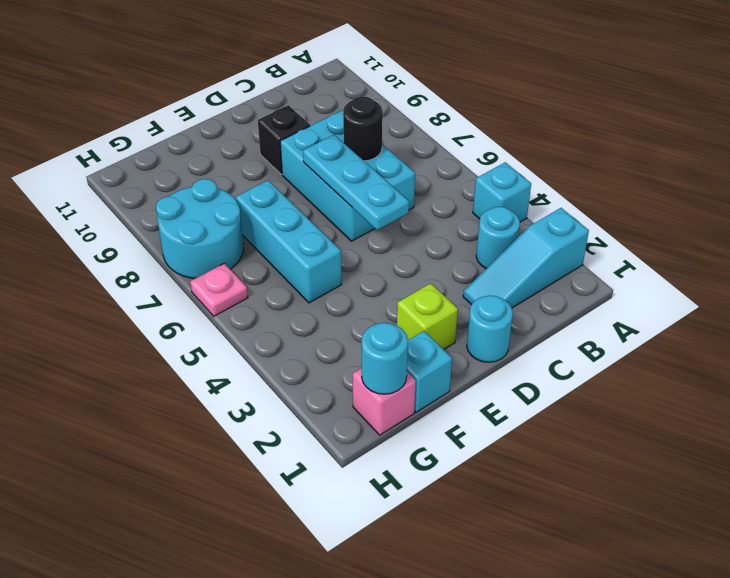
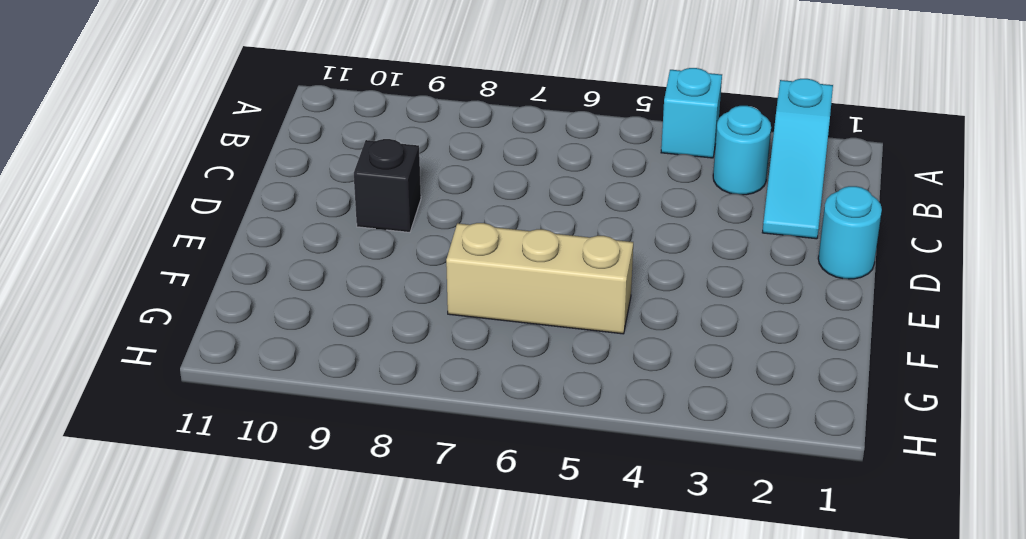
tan brick F5:F7 level 1 -> cyan brick F5:F7 level 1
none -> cyan brick C6:D8 level 1
none -> lime brick E2 level 1
none -> cyan brick F1 level 1

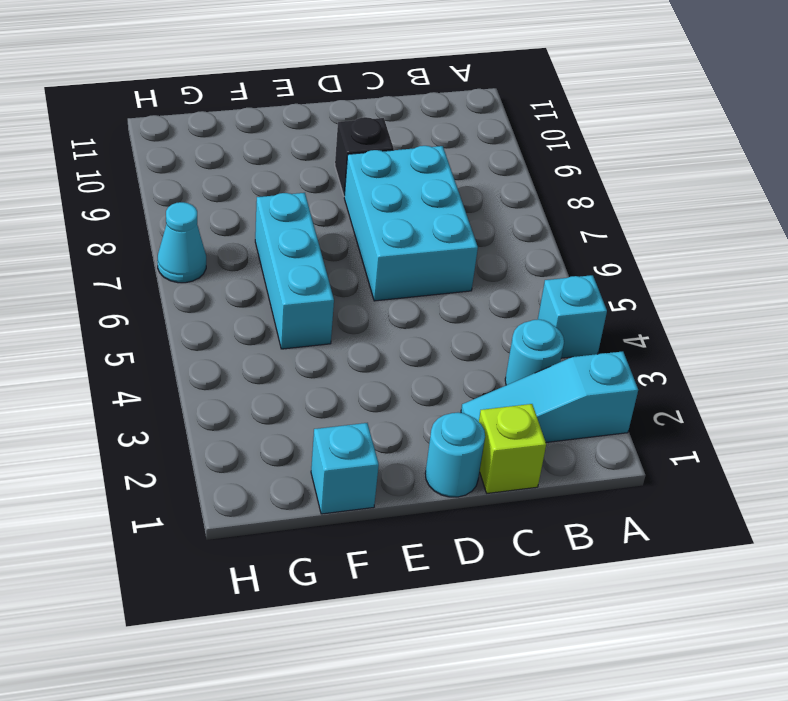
lime brick C1 level 1 -> lime brick E2 level 1
cyan cone H7 level 1 -> cyan round brick G7:H8 level 1
none -> pink brick G1 level 1
none -> pink plate H6 level 1
none -> black round brick C7 level 2

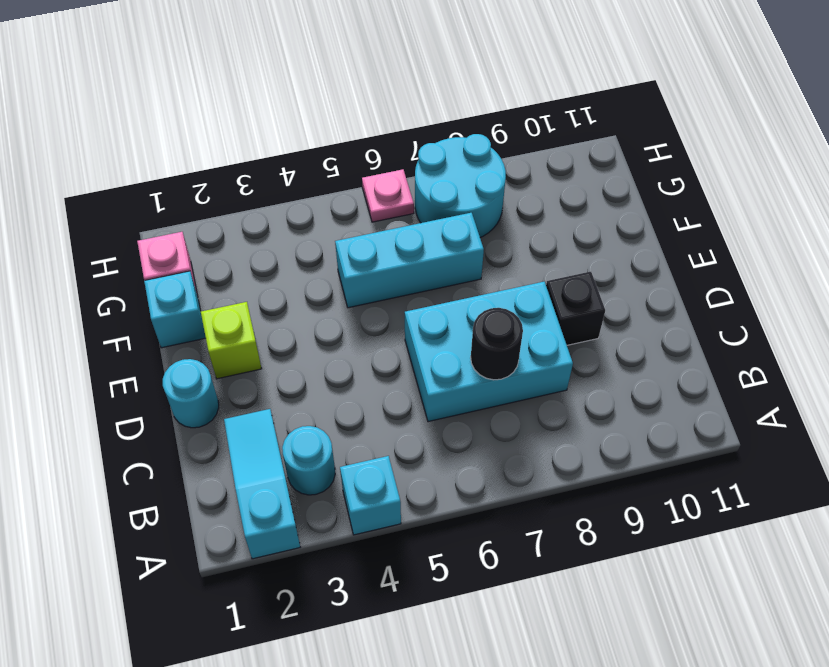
none -> cyan plate D5:D7 level 2
none -> cyan round brick G1 level 2

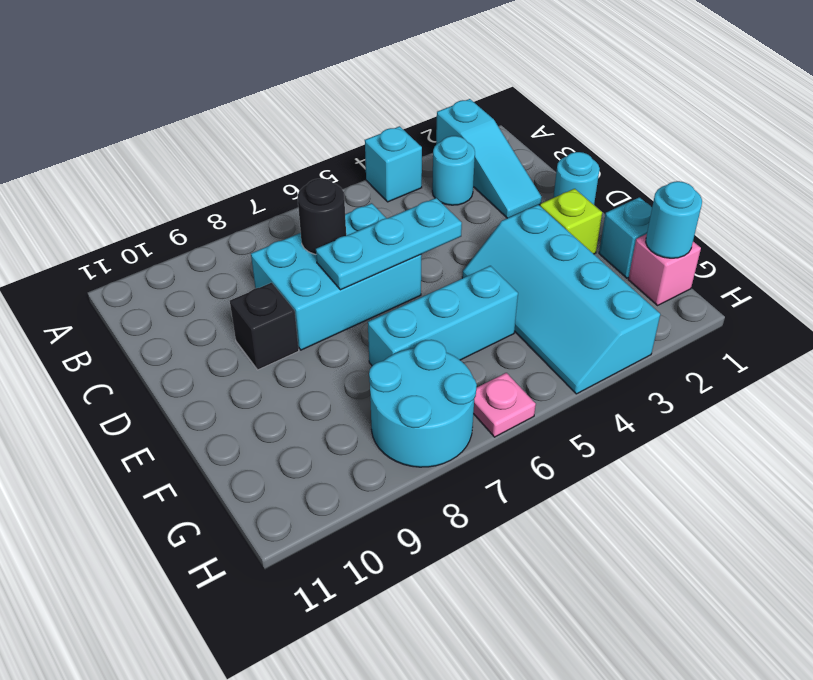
cyan slope E3:H4 level 1 top 3 -> none

